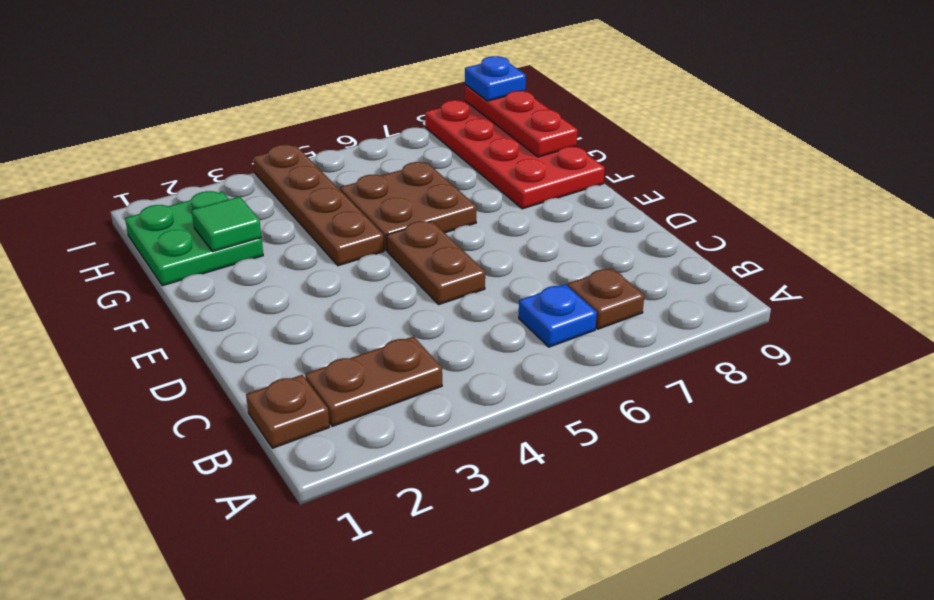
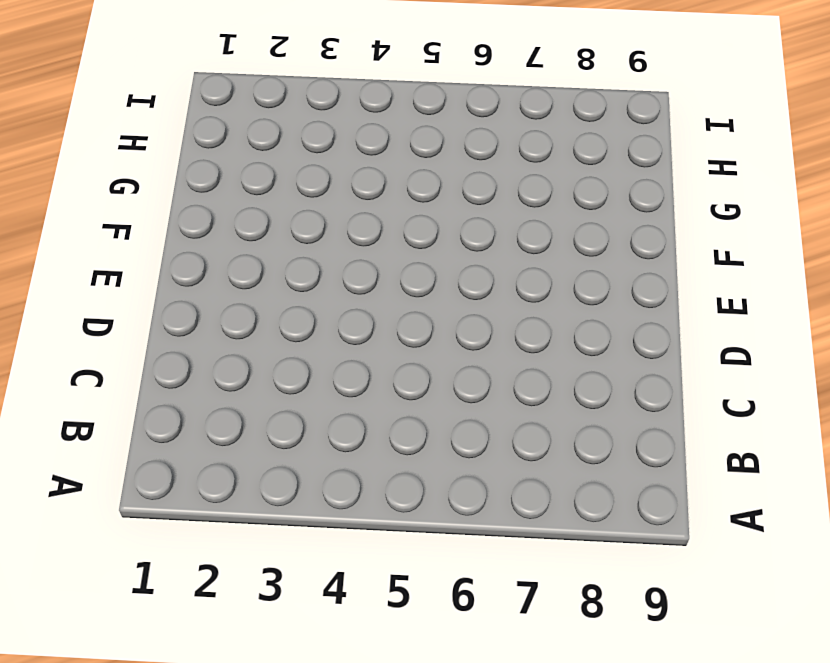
none -> brown plate B1 level 1
none -> brown plate B2:B3 level 1
none -> blue plate B6 level 1

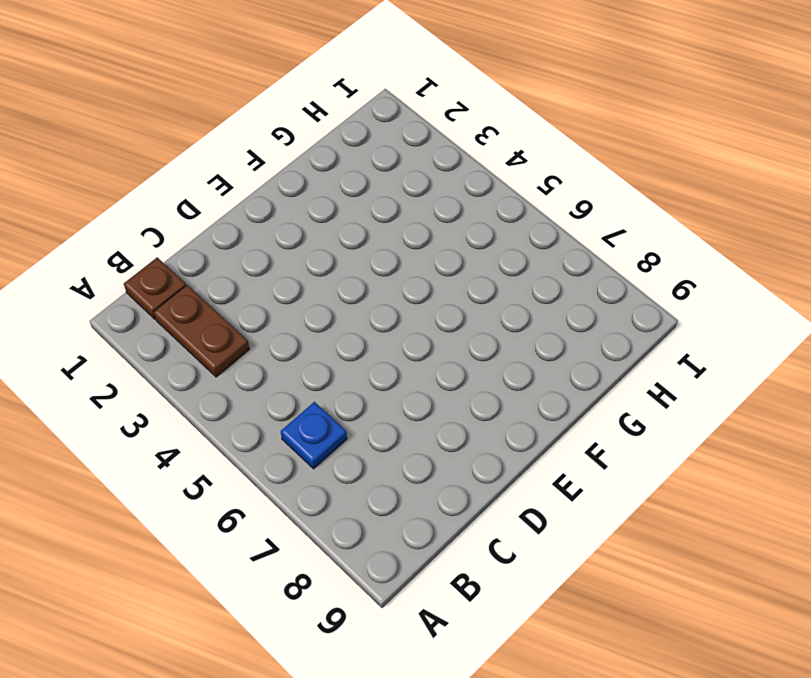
none -> brown plate B7 level 1
none -> brown plate D5:E5 level 1
none -> brown plate F4:I4 level 1

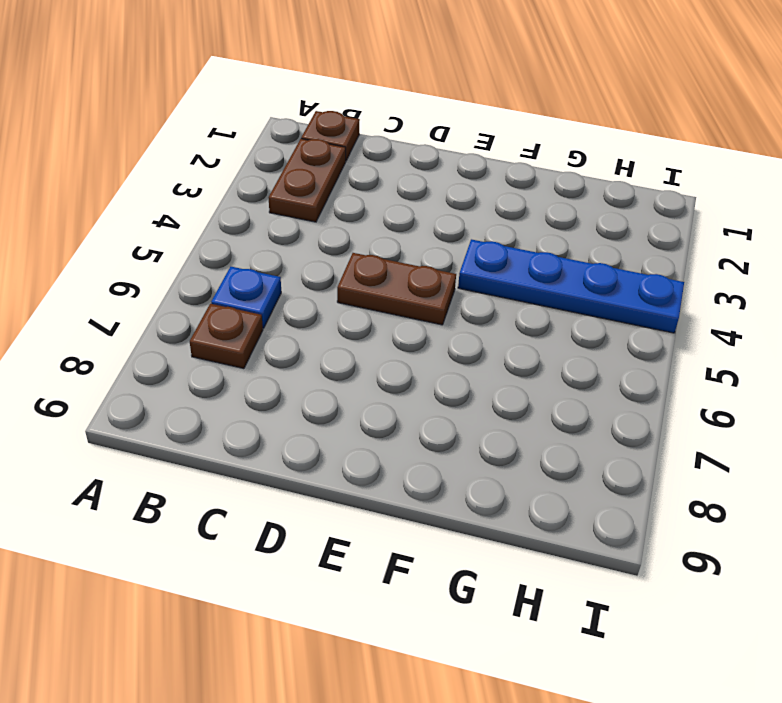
blue plate F4:I4 level 1 -> brown plate F4:I4 level 1
none -> brown plate F5:G6 level 1
none -> red plate F8:I9 level 1
none -> green plate G1:H2 level 1

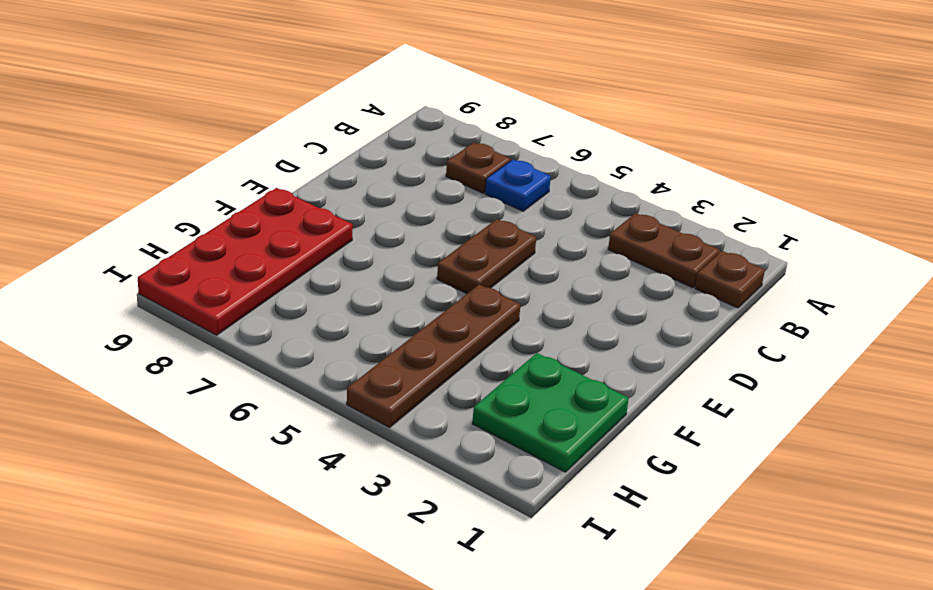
none -> brown plate F5:G6 level 1
none -> green tile G2 level 2
none -> red plate G9:I9 level 2

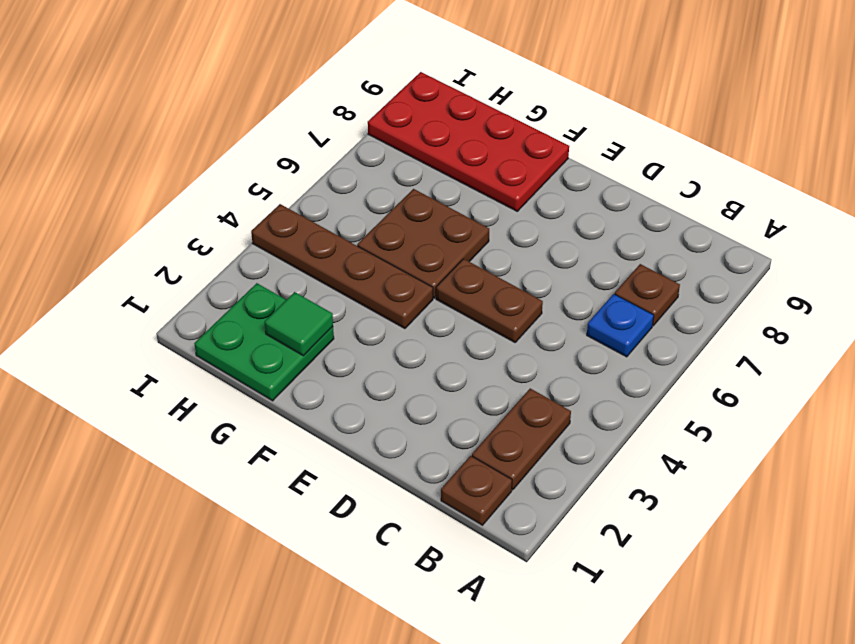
none -> red plate G9:I9 level 2
none -> blue plate I9 level 3

